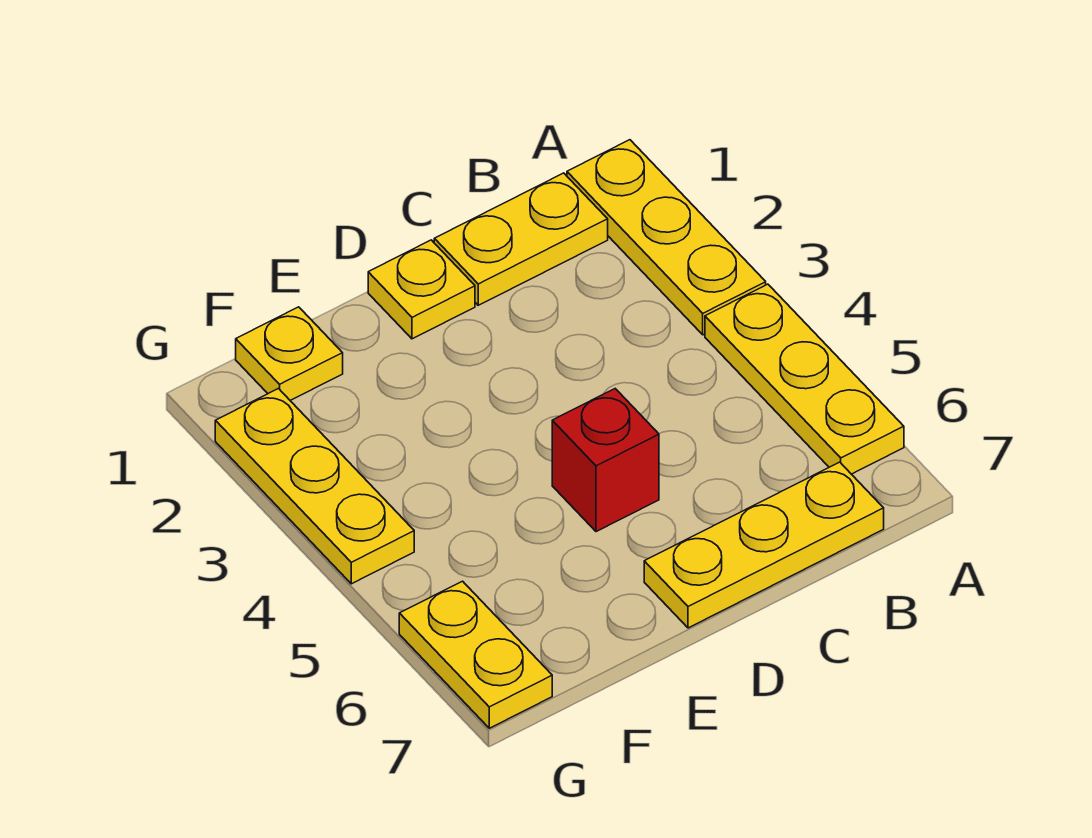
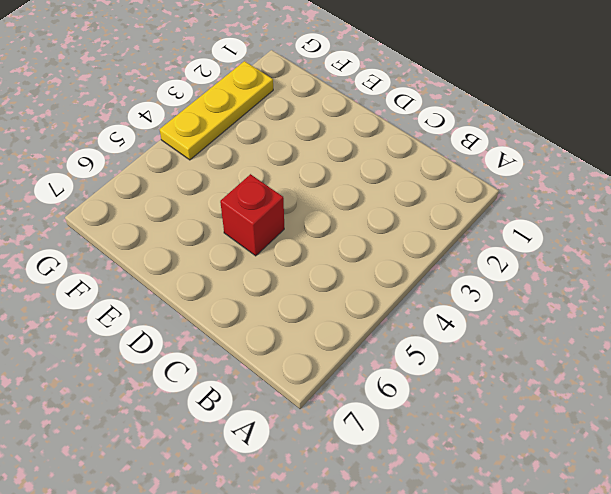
none -> yellow plate A1:A3 level 1
none -> yellow plate A4:A6 level 1

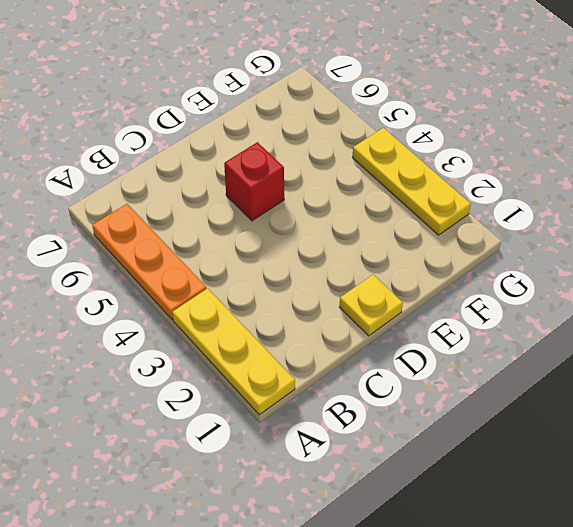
orange plate A4:A6 level 1 -> yellow plate A4:A6 level 1
none -> yellow plate B1:C1 level 1
none -> yellow plate B7:D7 level 1

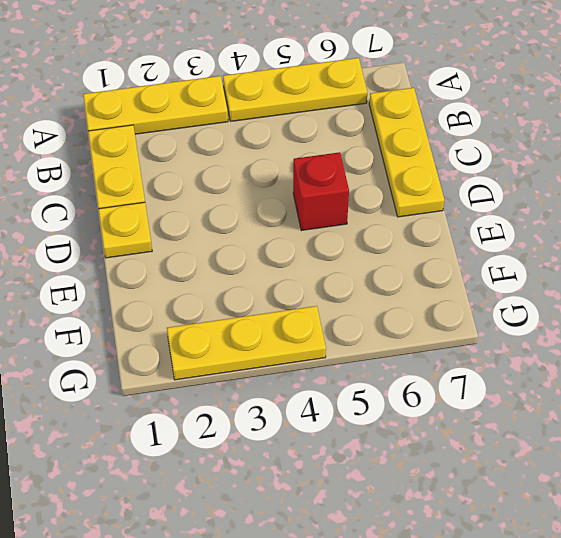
none -> yellow plate F1 level 1
none -> yellow plate G6:G7 level 1

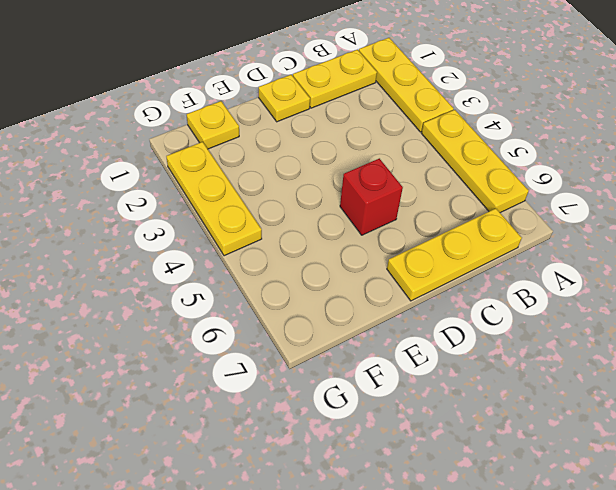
none -> yellow plate G6:G7 level 1

